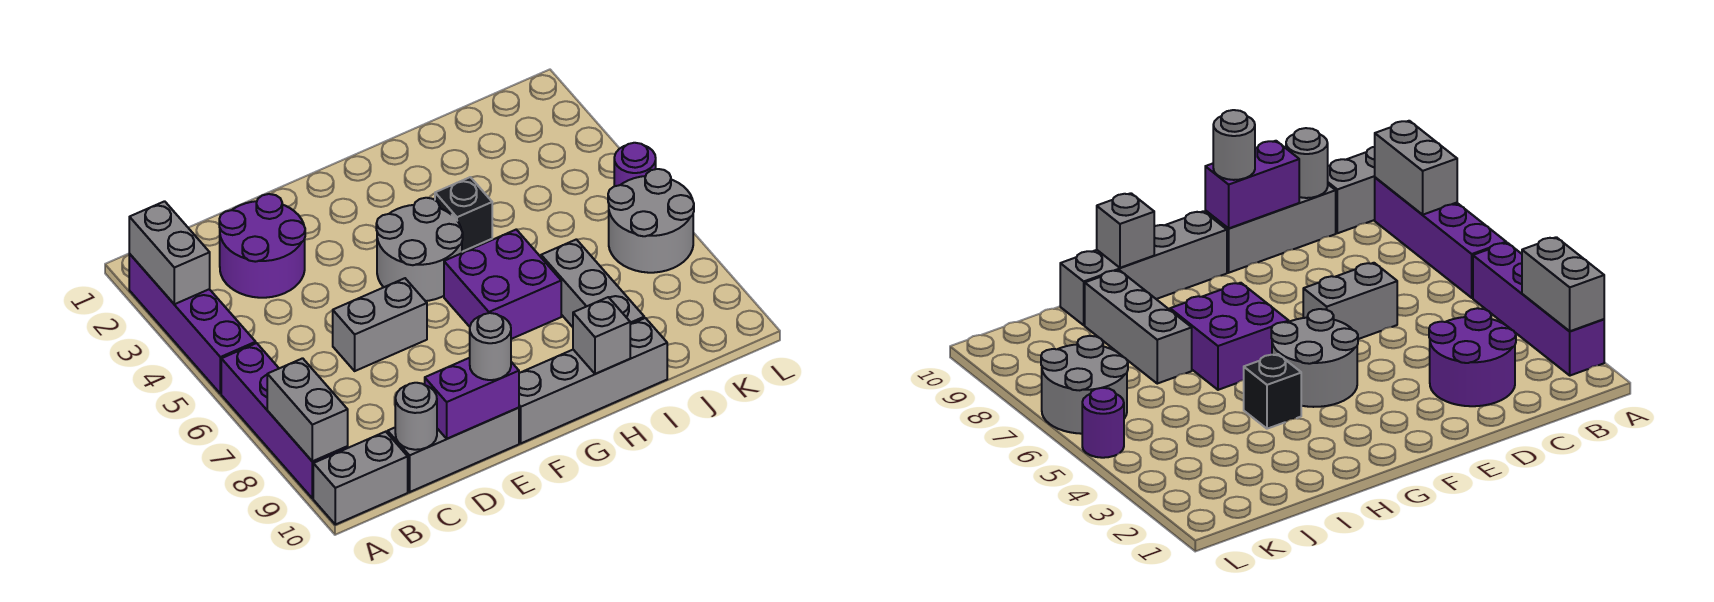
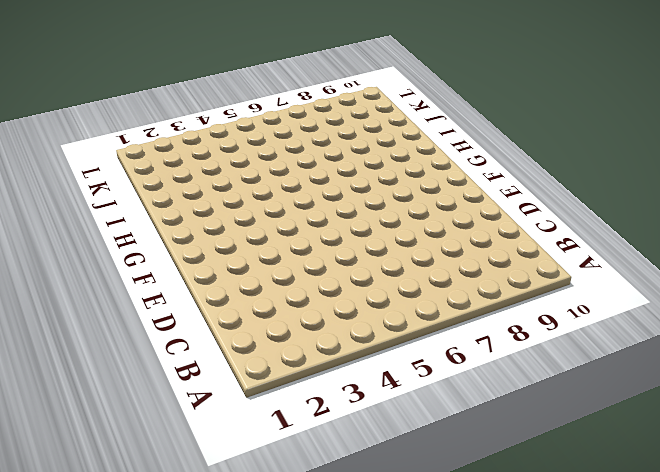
none -> purple brick A2:A5 level 1
none -> purple brick A6:A9 level 1
none -> grey brick A10:B10 level 1

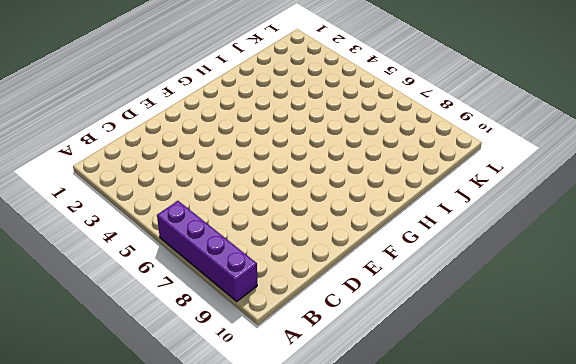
none -> purple brick A2:A5 level 1
none -> grey brick A10:B10 level 1
none -> purple round brick C2:D3 level 1

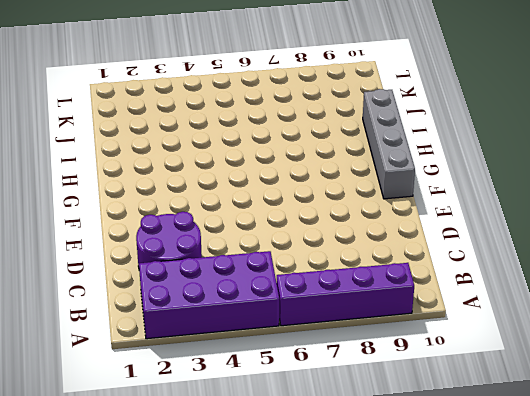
purple brick A2:B5 level 1 -> purple brick A2:A5 level 1
none -> grey brick A10:B10 level 1
none -> grey brick C10:E10 level 1
none -> grey brick D6:E6 level 1

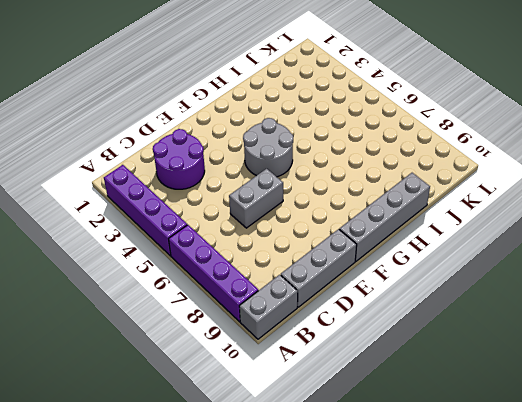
none -> purple brick G6:H7 level 1
none -> black brick H4 level 1
none -> grey brick I7:I9 level 1

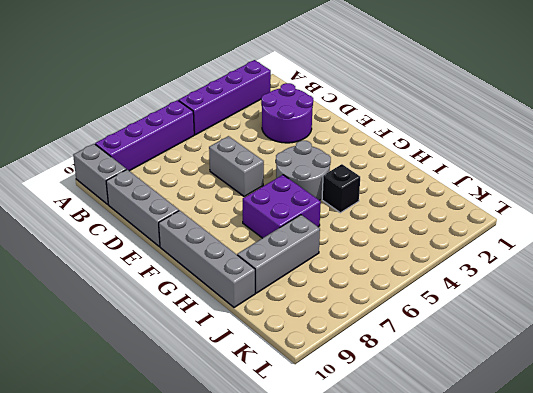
none -> grey round brick K6:L7 level 1
none -> purple round brick L5 level 1
none -> grey brick A2:A3 level 2

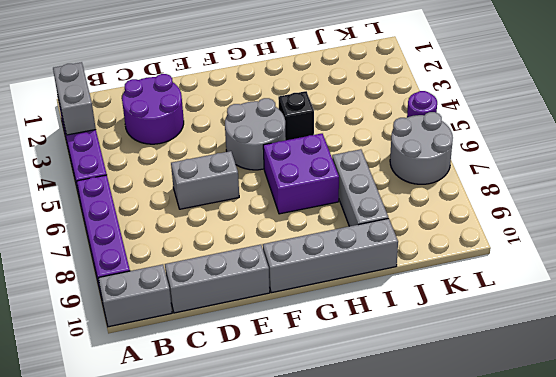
none -> grey brick A8:A9 level 2
none -> grey round brick C10 level 2
none -> purple brick D10:E10 level 2

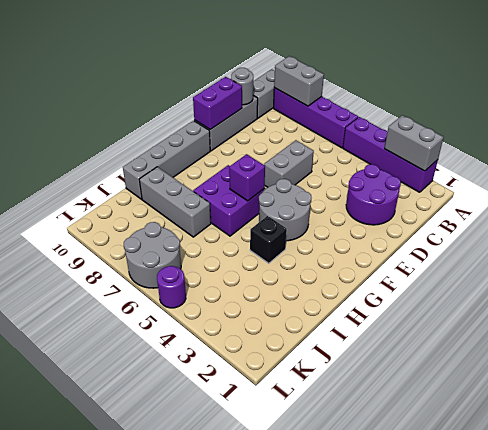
purple brick G6 level 2 -> none
none -> grey brick H10 level 2
none -> grey round brick E10 level 3

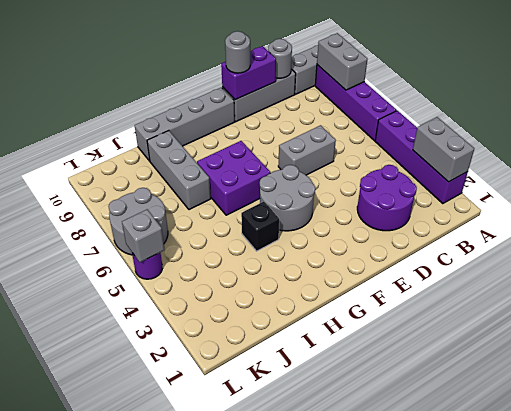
grey brick L5 level 2 -> grey brick H10 level 2

